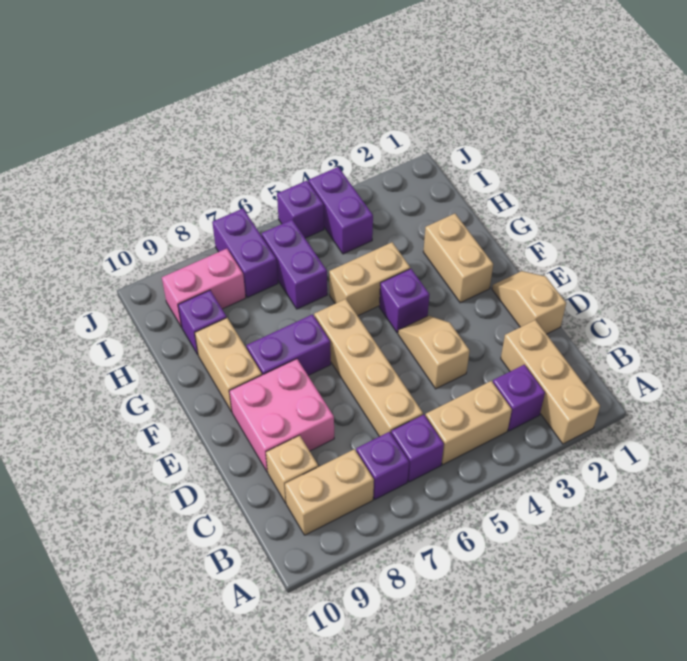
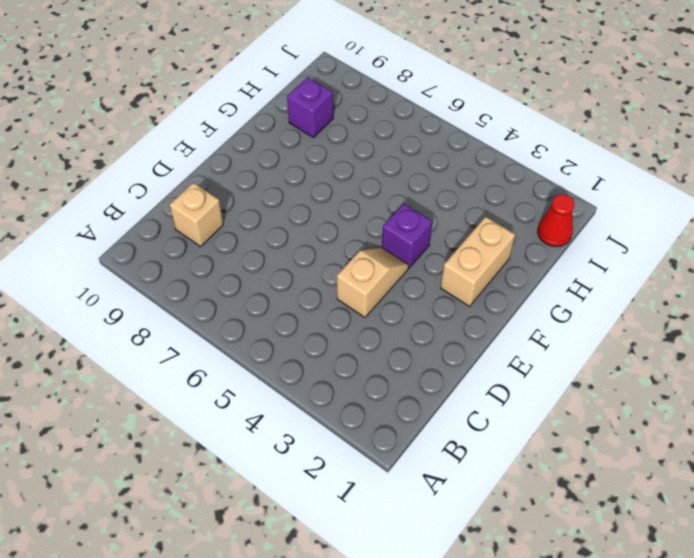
red cone I1 level 1 -> none
none -> tan brick A2:C2 level 1
none -> purple brick B3 level 1
none -> tan brick B4:B5 level 1

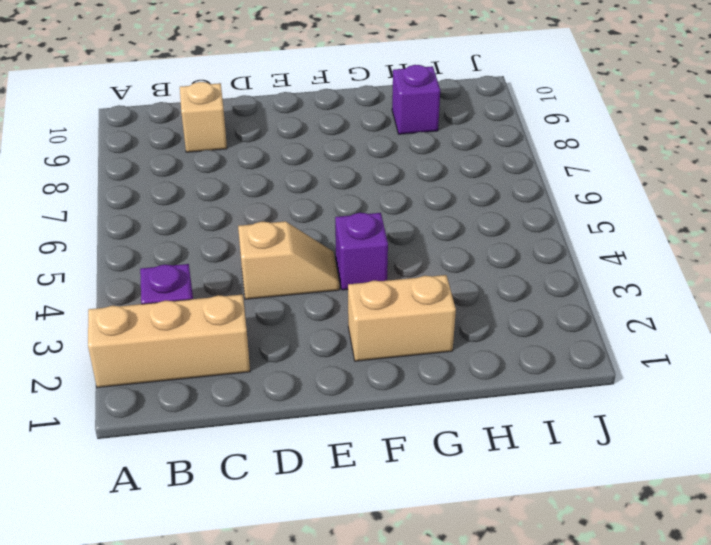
none -> tan brick B4:B5 level 1
none -> purple brick B6 level 1
none -> purple brick B7 level 1

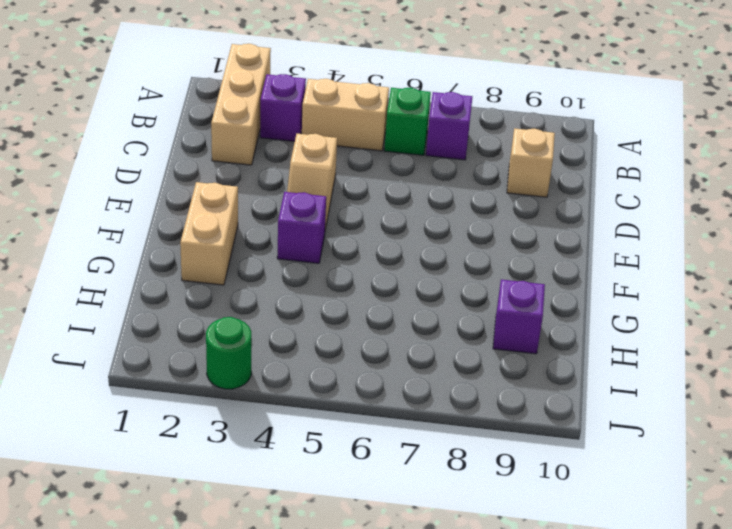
green brick B6 level 1 -> purple brick B6 level 1
green round brick J3 level 1 -> none
none -> tan brick B8:B9 level 1
none -> tan brick C6:F6 level 1
none -> tan slope D1:E1 level 1 top D

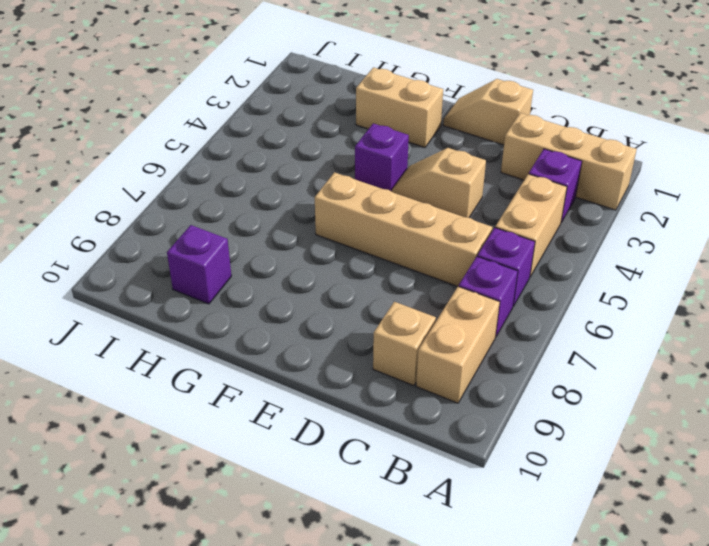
none -> pink brick D8:E9 level 1
none -> purple brick F7:F8 level 1
none -> tan brick F9:G9 level 1

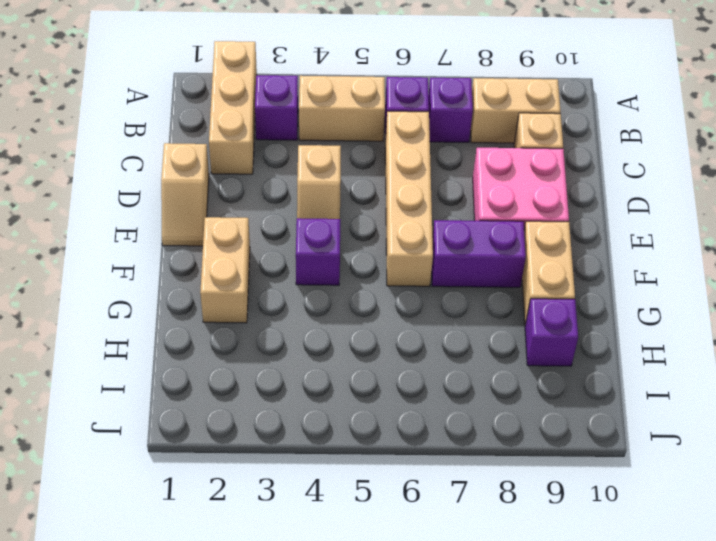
none -> tan brick G4:G5 level 1
none -> purple brick H6:I6 level 1
none -> purple brick I4:J4 level 1

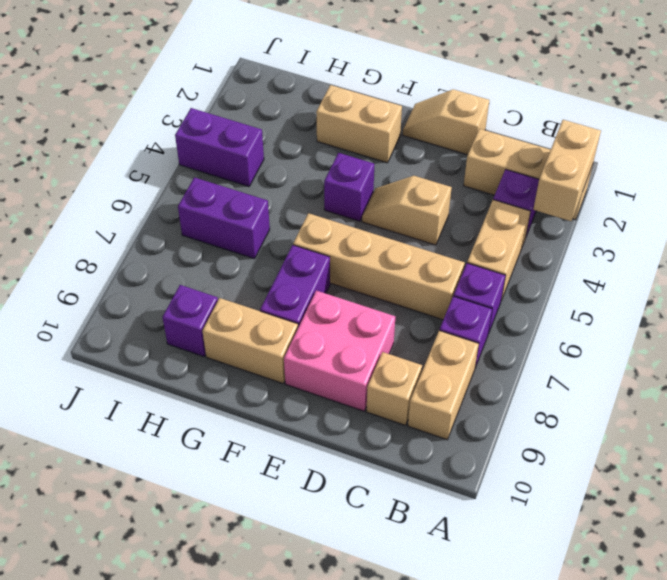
tan brick A2:A3 level 2 -> tan brick G4:G5 level 1
none -> purple brick I7:J7 level 1
none -> pink brick I8:I9 level 1
none -> purple brick J5 level 1

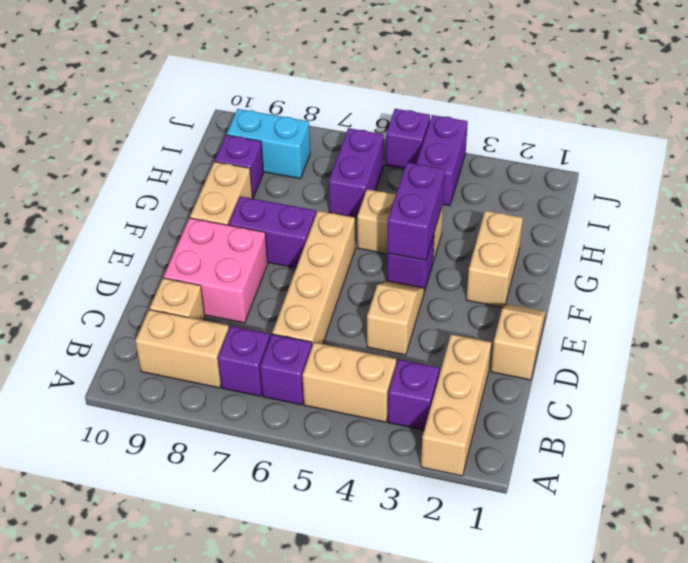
purple brick F4:G4 level 2 -> purple brick I7:J7 level 1
cyan brick I8:I9 level 1 -> pink brick I8:I9 level 1

